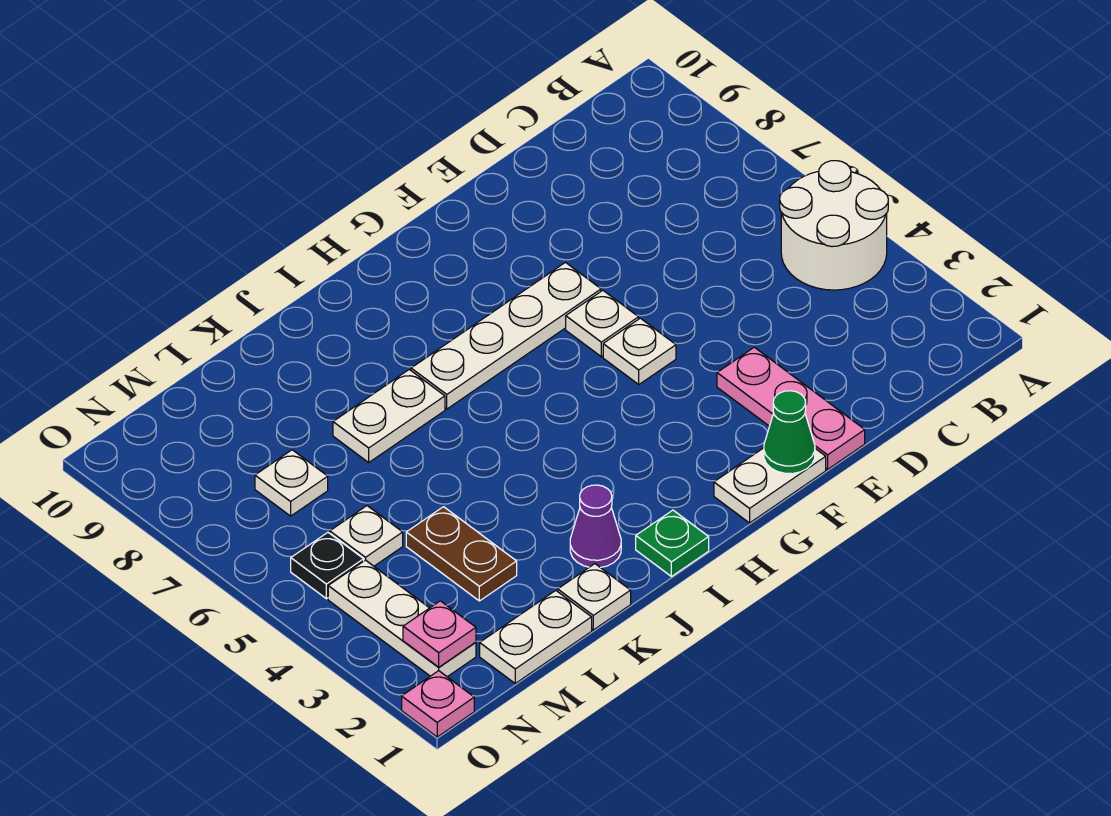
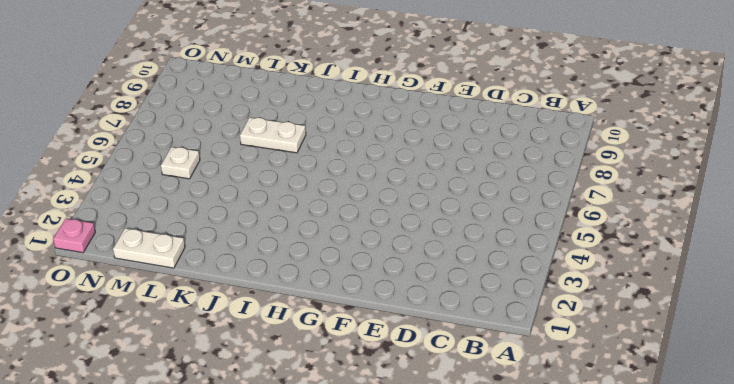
none -> white round brick A4:B5 level 1
none -> pink plate E1:E3 level 1
none -> white plate F1:G1 level 1

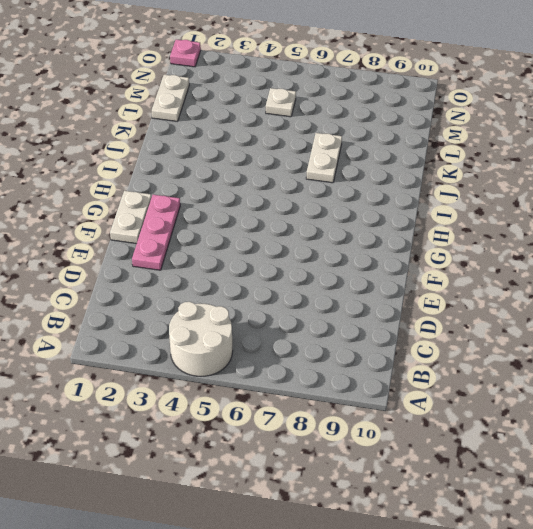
pink plate E2:G2 level 1 -> pink plate E1:E3 level 1
none -> white plate F5 level 1
none -> white plate F6 level 1
none -> white plate F7:I7 level 1

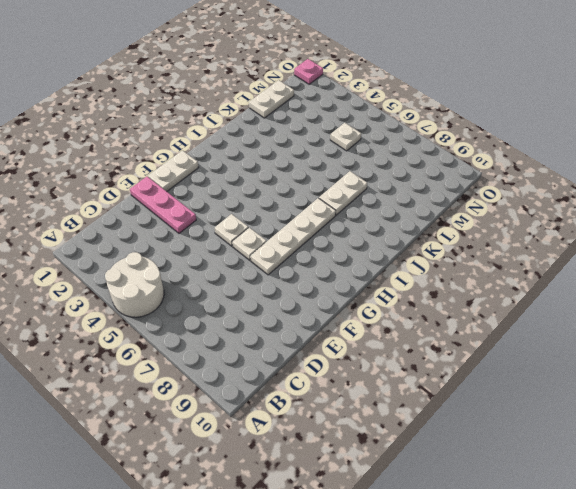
none -> green plate I1 level 1
none -> purple cone J2 level 1
none -> white plate K1 level 1

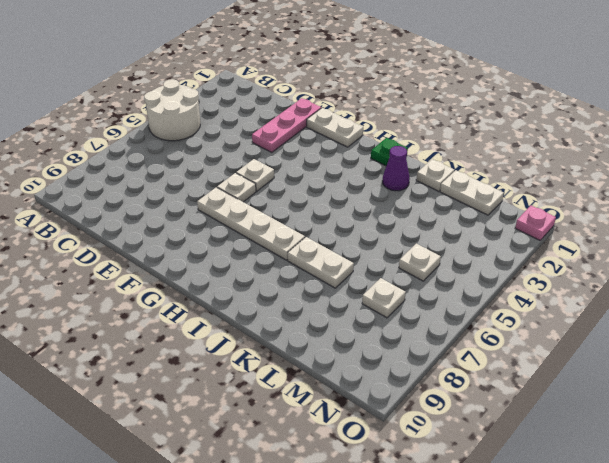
none -> brown plate L3:L4 level 1
none -> white plate N2:N4 level 1
none -> black plate N5 level 1

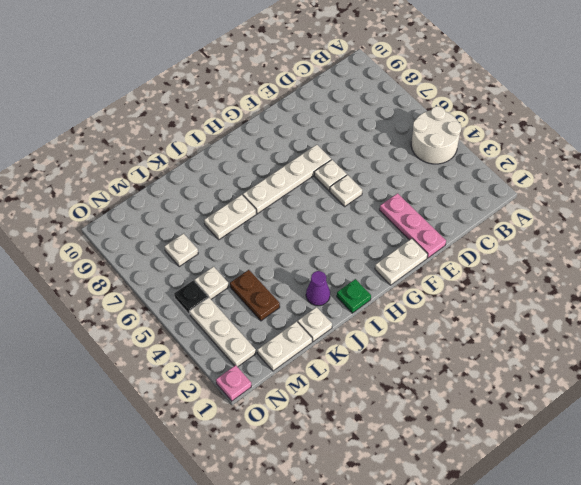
none -> green cone F1 level 2
none -> pink plate N2 level 2

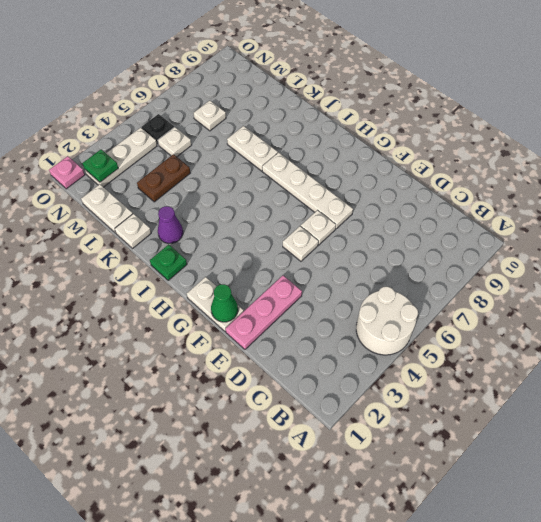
green plate N2 level 2 -> pink plate N2 level 2

